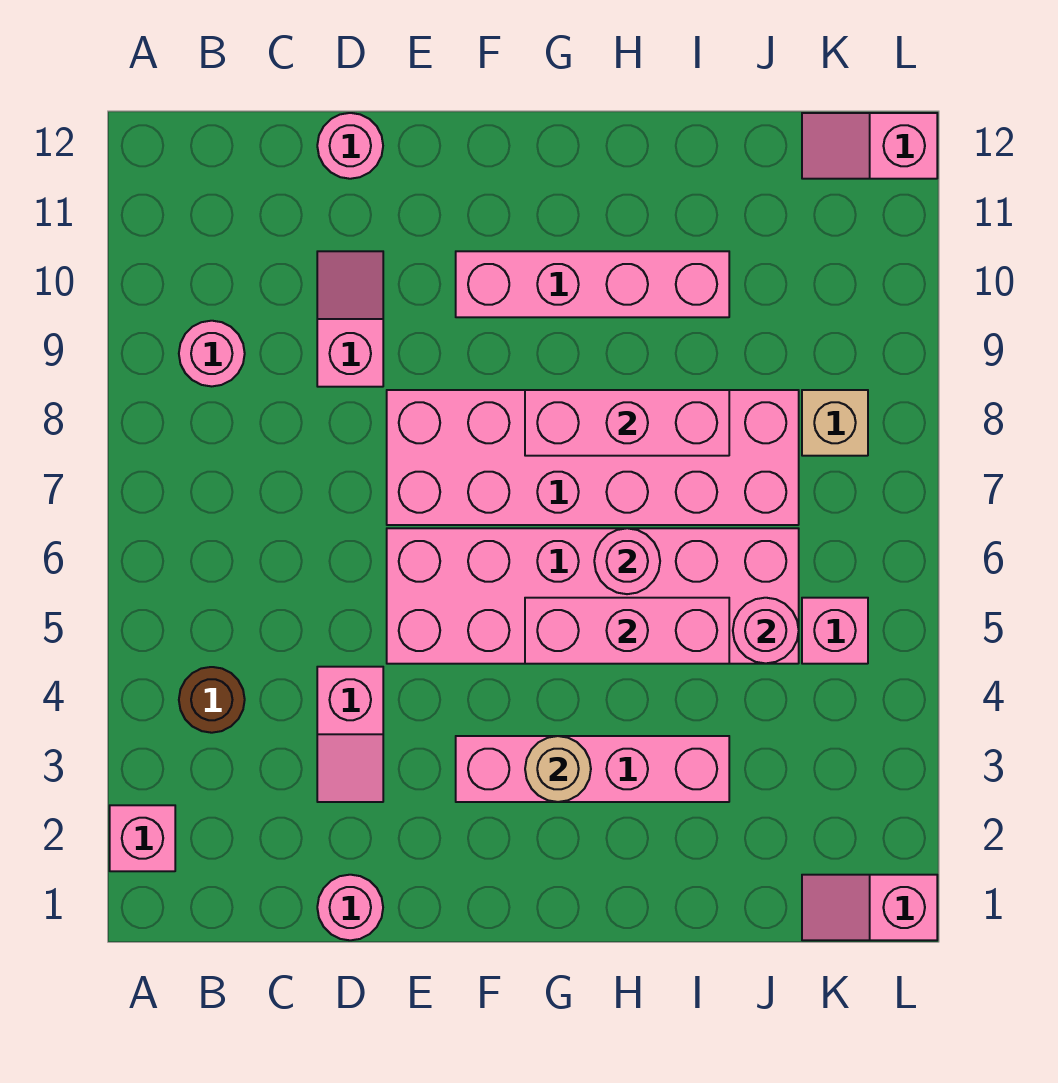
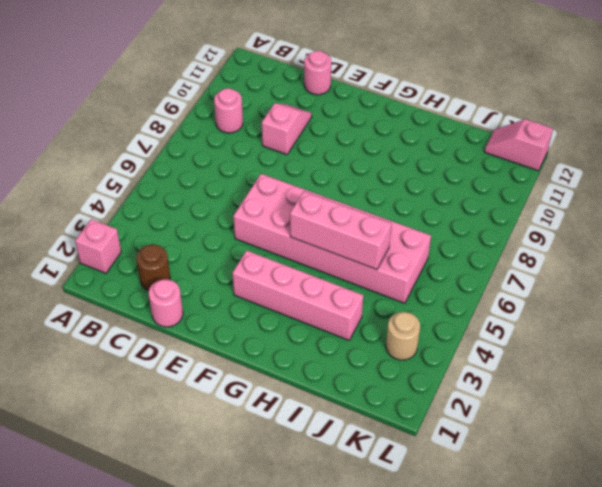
brown round brick C2 level 1 -> brown round brick B4 level 1
tan round brick K3 level 1 -> tan round brick G3 level 2
none -> pink slope D3:D4 level 1 top 4
none -> pink brick E7:J8 level 1
none -> pink brick F10:I10 level 1

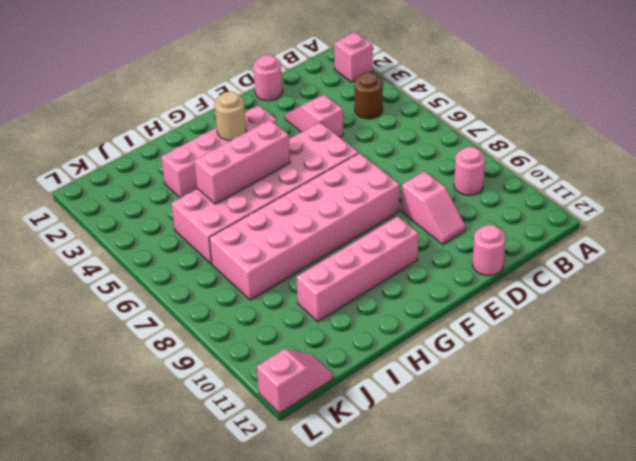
none -> pink slope K1:L1 level 1 top L
none -> pink brick K5 level 1
none -> tan brick K8 level 1

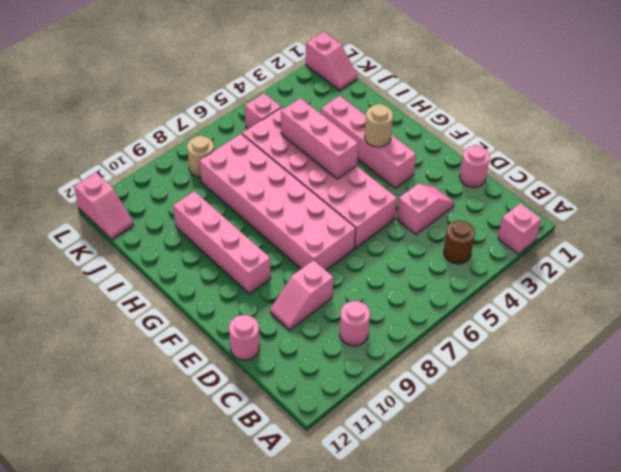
tan round brick K8 level 1 -> tan brick K8 level 1
none -> pink brick G8:I8 level 2
none -> pink round brick H6 level 2
none -> pink round brick J5 level 2

